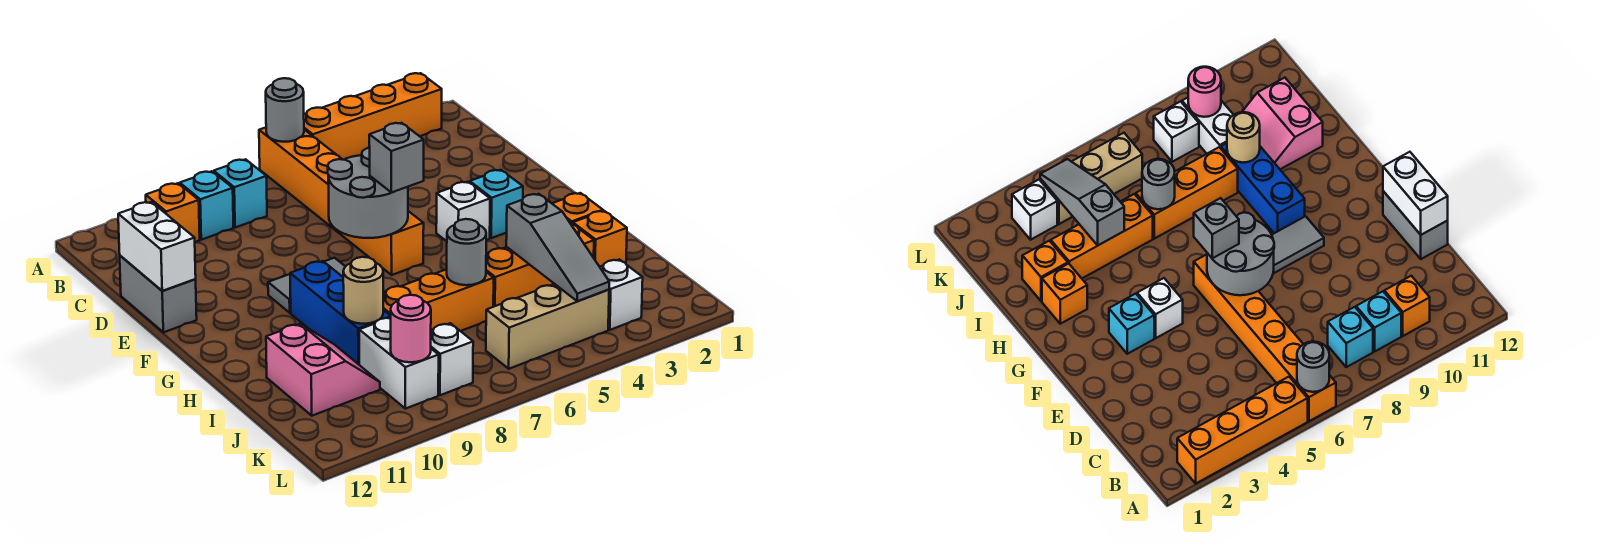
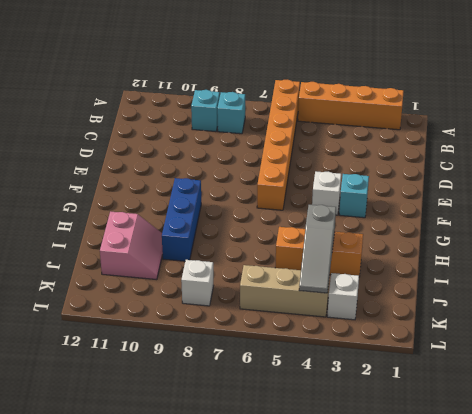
none -> orange brick B10 level 1
none -> grey brick D12:E12 level 1
none -> grey tile F8:F9 level 1

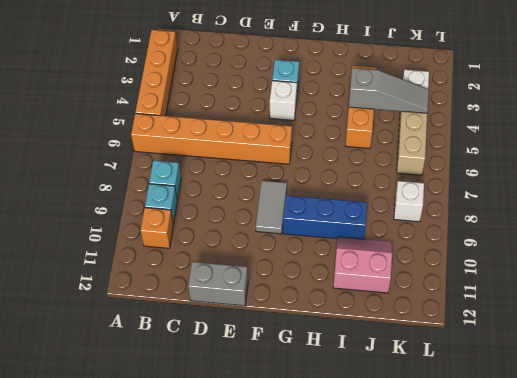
none -> orange brick H2 level 1
none -> orange brick I2 level 1
none -> orange brick I6:I8 level 1

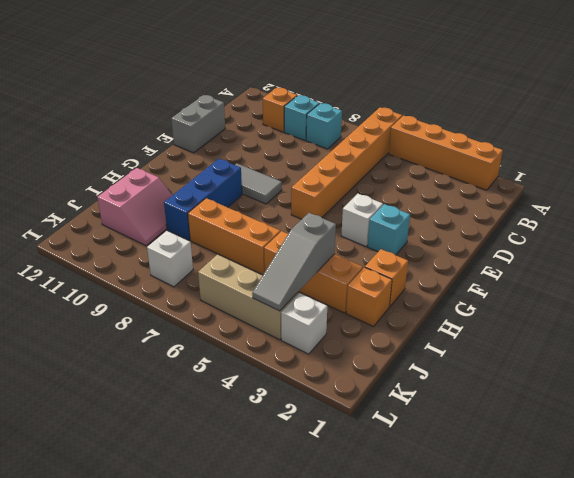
none -> white brick J9:K9 level 1
none -> grey round brick A6 level 2
none -> white brick D12:E12 level 2

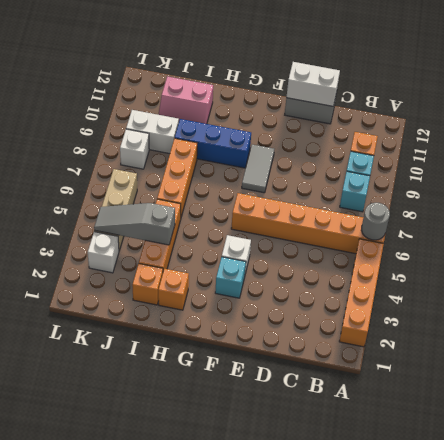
none -> grey round brick E6:F7 level 2
none -> grey round brick I6 level 2
none -> tan round brick I9 level 2

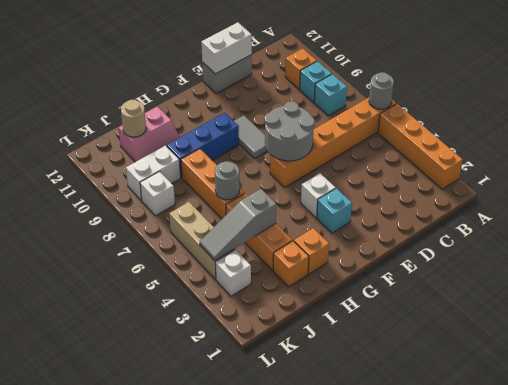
tan round brick J11 level 2 -> tan round brick I9 level 2
none -> pink round brick K9 level 2
none -> grey brick F6 level 3

